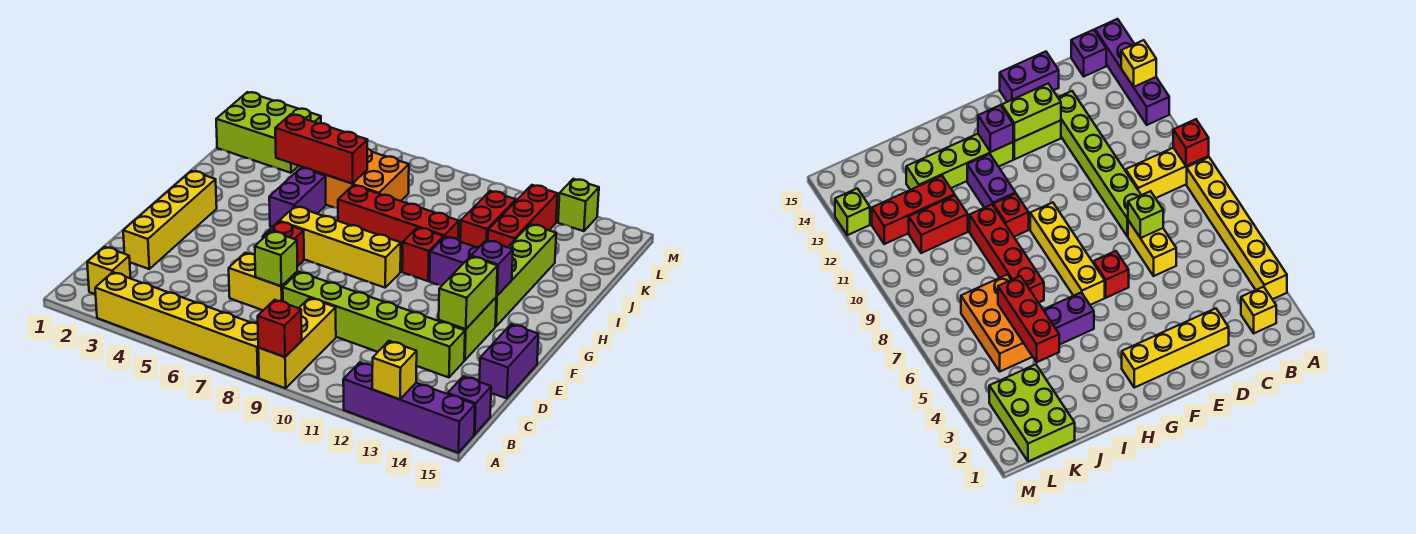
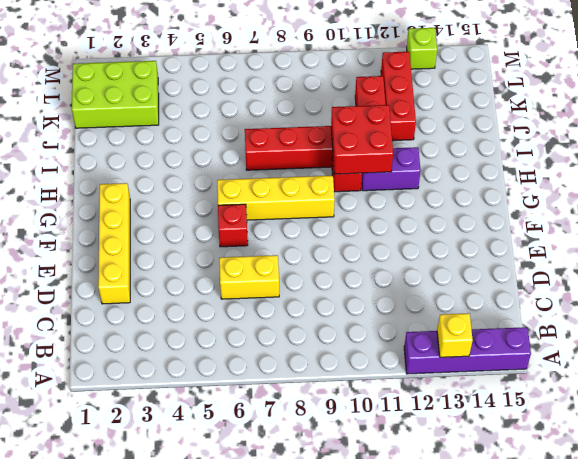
red brick H10:I11 level 2 -> none
none -> yellow brick A3:A8 level 1
none -> yellow brick A9:C9 level 1
none -> yellow brick B2 level 1

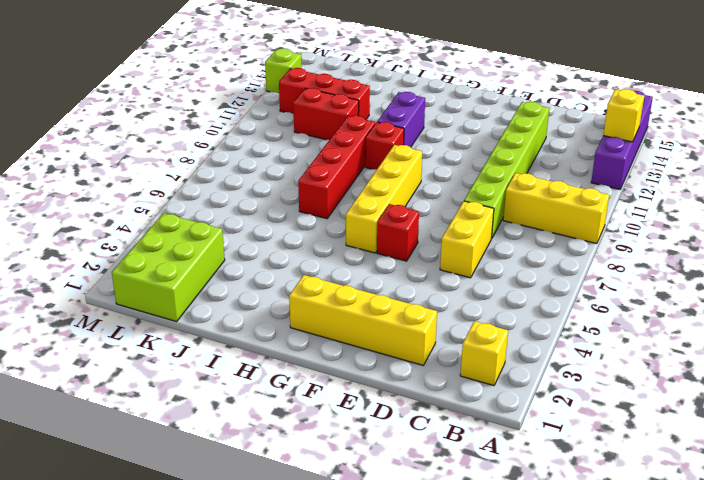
none -> yellow brick A3:A8 level 1
none -> purple brick B15 level 1
none -> purple brick D15:E15 level 1

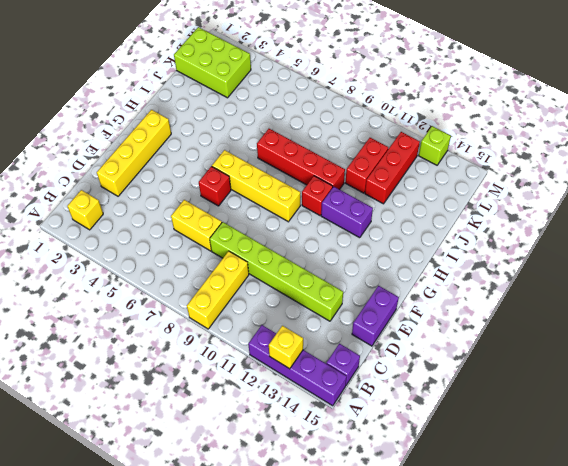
none -> yellow brick A3:A8 level 1
none -> lime brick E13:F13 level 1
none -> lime brick G13:J13 level 1

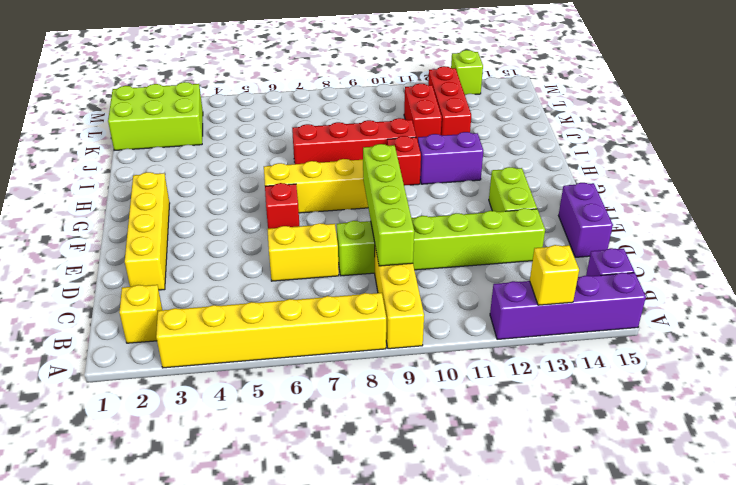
lime brick C9:F9 level 2 -> lime brick G13:J13 level 1
none -> purple brick H5:I5 level 1
none -> orange brick J5:K7 level 1
none -> red brick A9 level 2

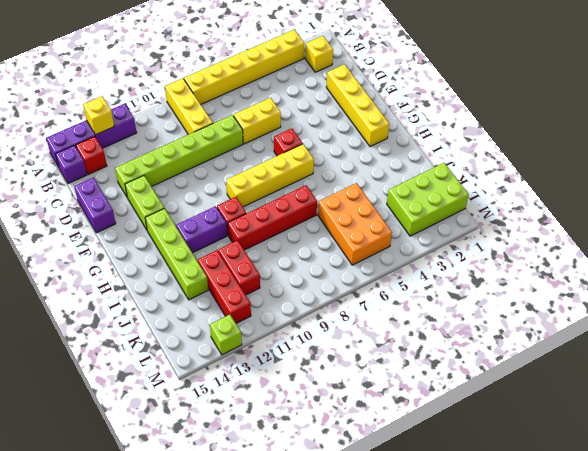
red brick B14 level 1 -> red brick A9 level 2
orange brick J5:L6 level 1 -> orange brick J5:K7 level 1
none -> purple brick H5:I5 level 1
none -> lime brick D7 level 2
none -> lime brick E13:F13 level 2

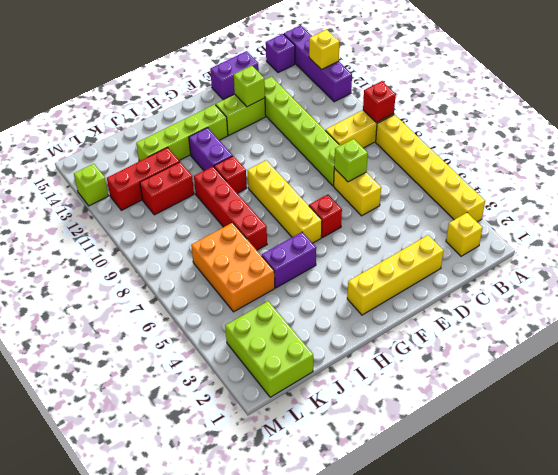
lime brick E13 level 2 -> lime brick E13:F13 level 2
none -> purple brick G13 level 2
none -> red brick J4:J6 level 2

